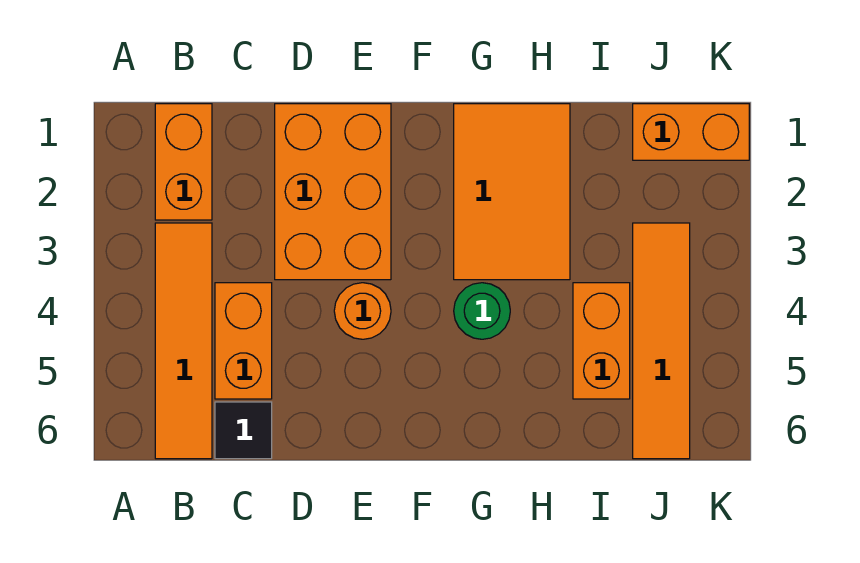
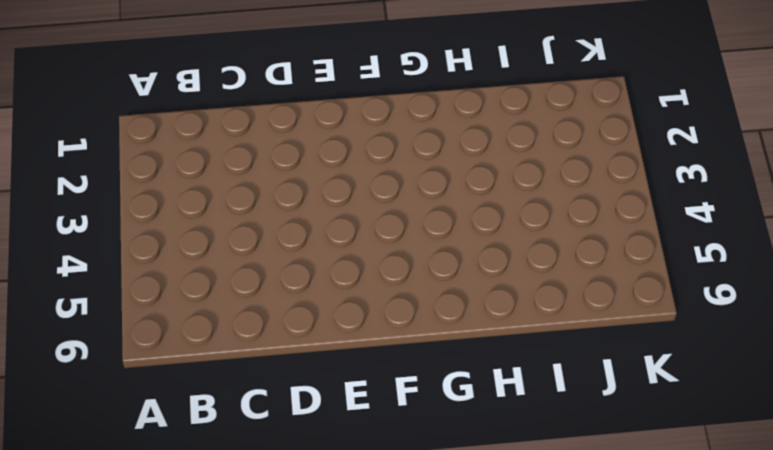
none -> orange brick B1:B2 level 1
none -> orange tile B3:B6 level 1

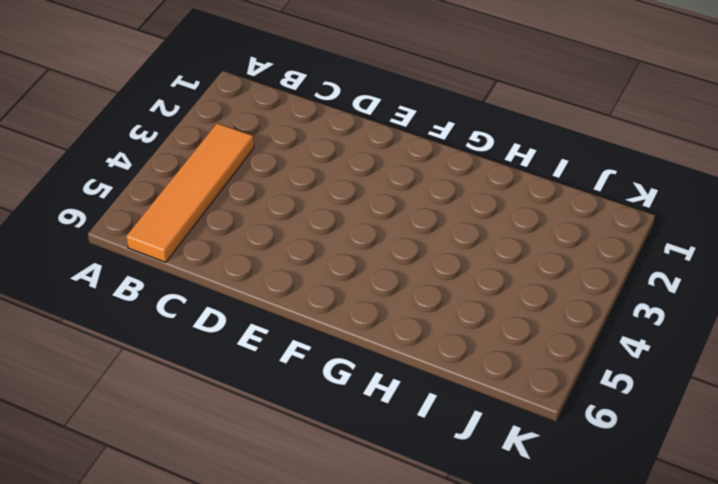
none -> orange brick B1:B2 level 1
none -> orange brick C4:C5 level 1

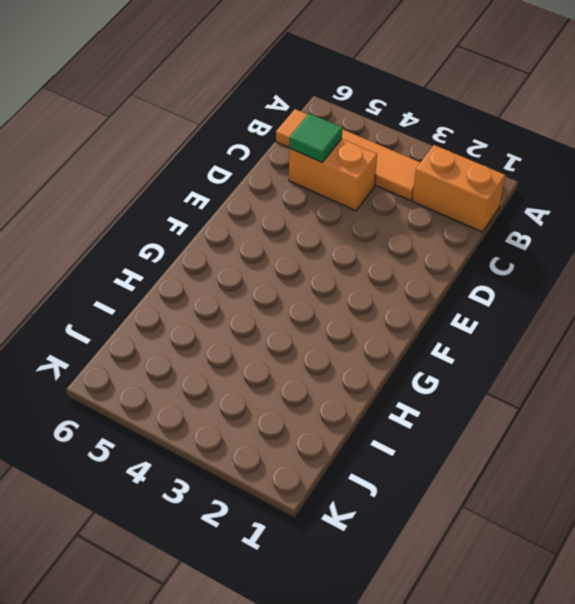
green tile C5 level 2 -> none
none -> black tile C6 level 1
none -> orange brick D1:E3 level 1

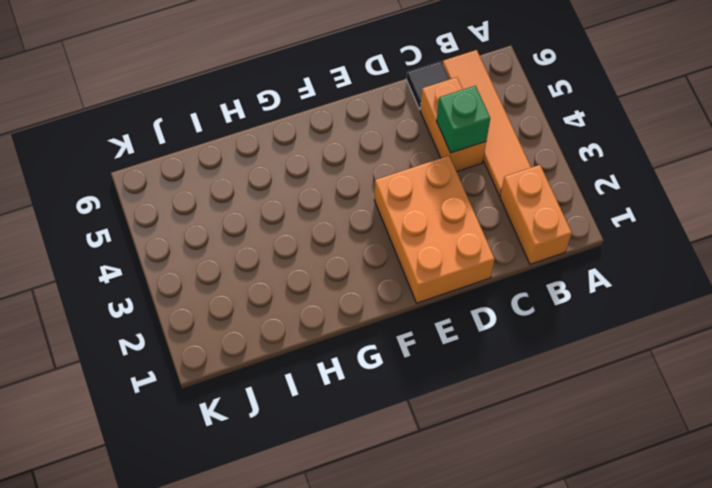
green brick C4 level 2 -> none
none -> orange round brick E4 level 1
none -> orange tile G1:H3 level 1

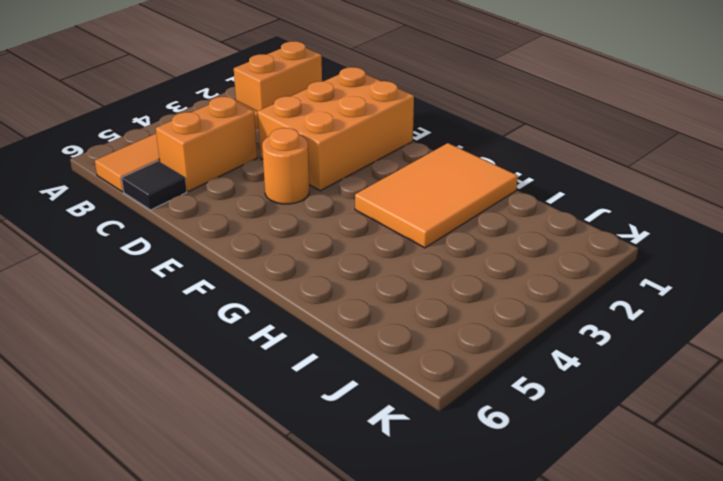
none -> green round brick G4 level 1
none -> orange brick I4:I5 level 1

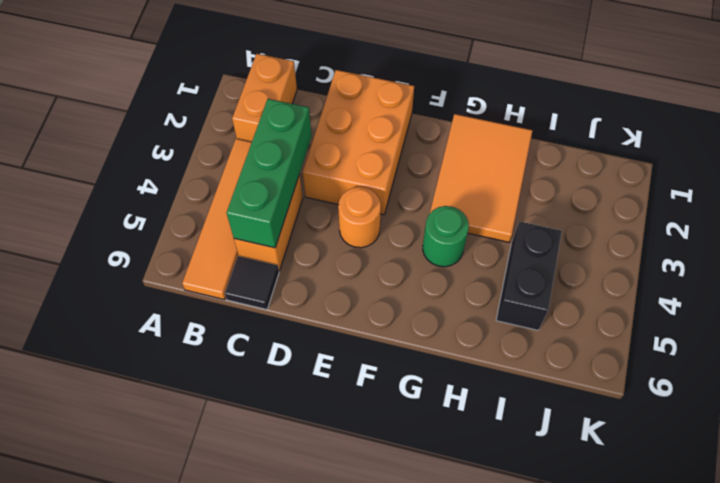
green brick C3:C5 level 2 -> none
black brick I4:I5 level 1 -> orange brick I4:I5 level 1
none -> orange brick J1:K1 level 1
none -> orange tile J3:J6 level 1

